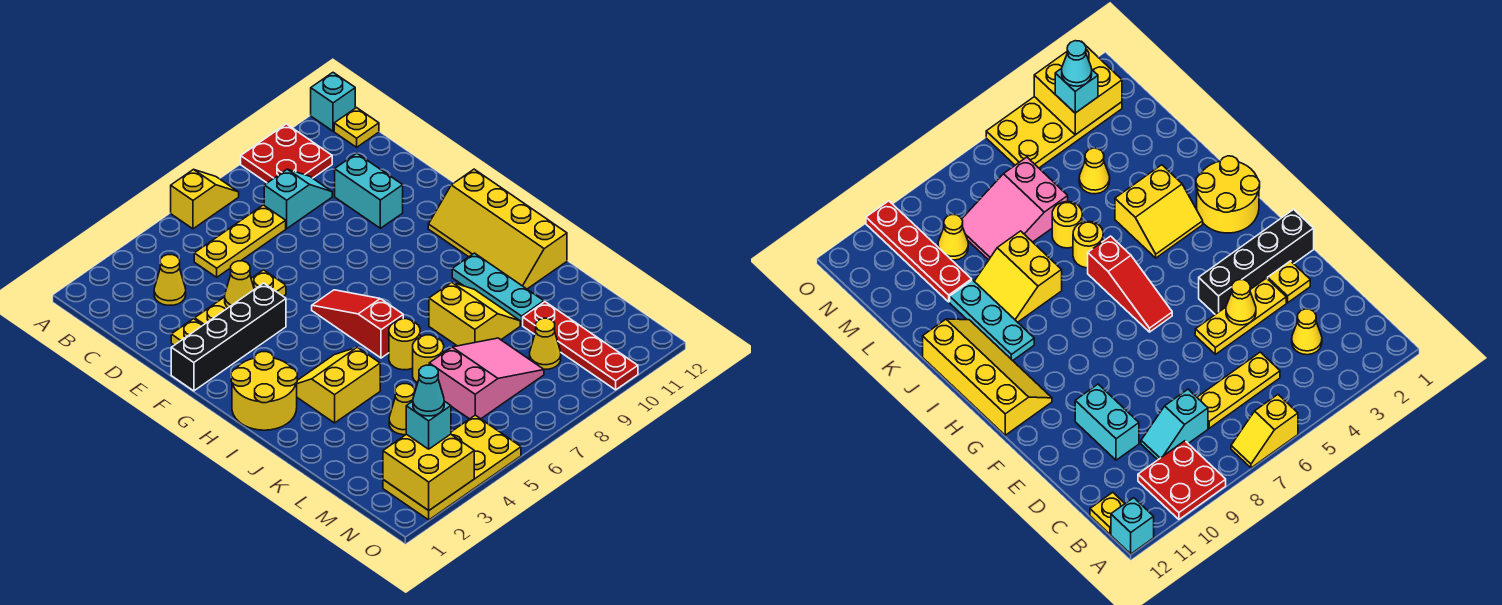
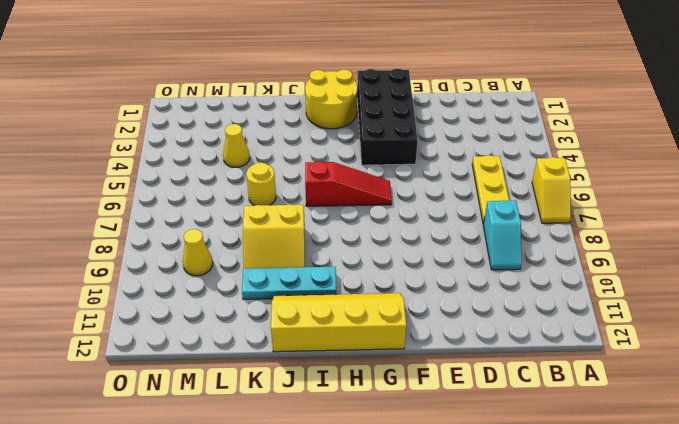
black brick F1:G4 level 1 -> black brick F1:F4 level 1
none -> red plate A9:B10 level 1
none -> cyan brick A12 level 1
none -> yellow plate B12 level 1

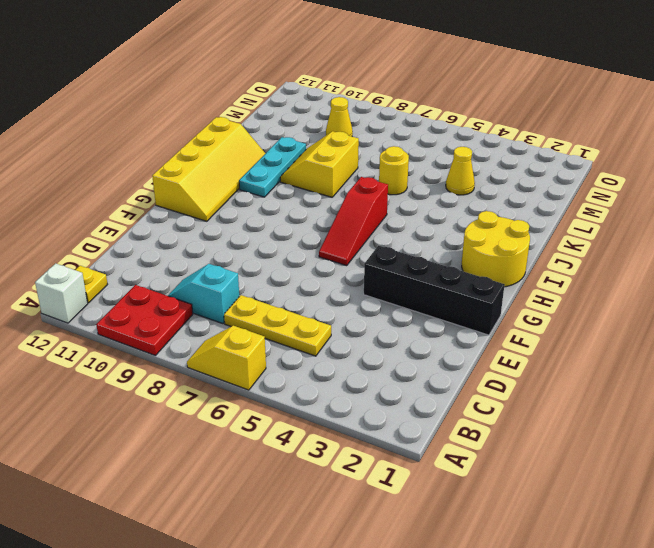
white brick A12 level 1 -> cyan brick A12 level 1
none -> yellow cone C3 level 1
none -> cyan brick D10:E10 level 1
none -> yellow plate E2 level 1

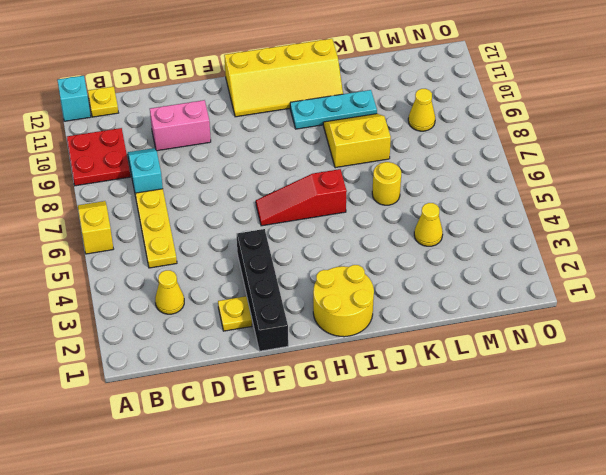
pink brick D10:E10 level 1 -> cyan brick D10:E10 level 1
none -> yellow plate E3:E5 level 1
none -> yellow slope I3:J4 level 1 top J
none -> yellow round brick J6 level 1

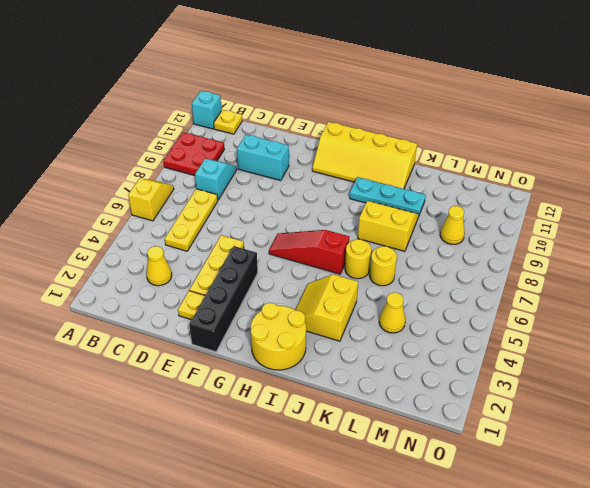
none -> pink slope L6:M8 level 1 top 6
none -> red plate L10:O10 level 1
none -> yellow plate N2:O5 level 1

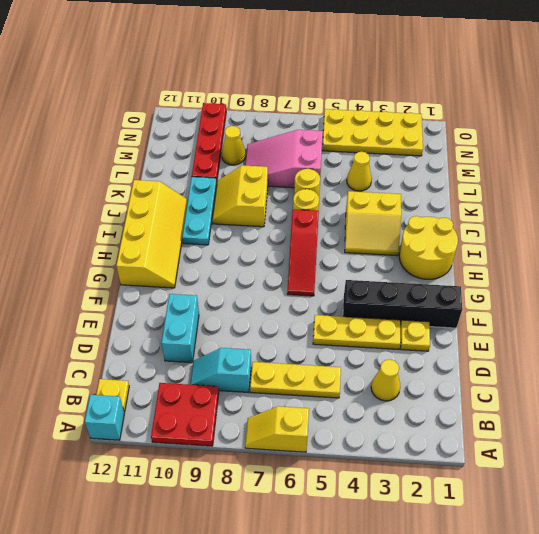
none -> yellow cone E4 level 2
none -> yellow brick N2:O3 level 2
none -> cyan brick N3 level 3

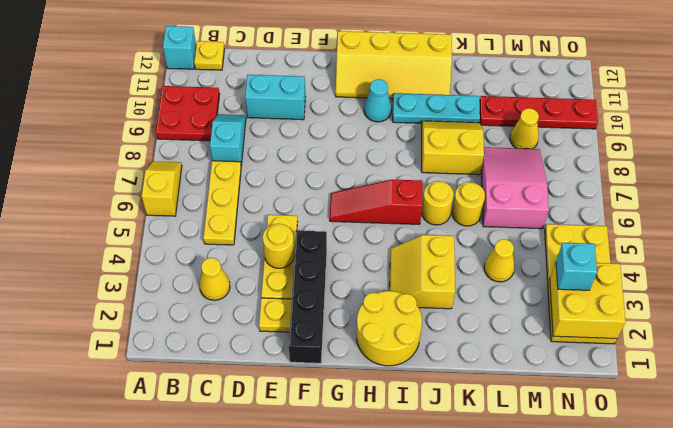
yellow round brick E4 level 2 -> yellow cone E4 level 2
cyan cone H10 level 1 -> cyan cone N3 level 4

